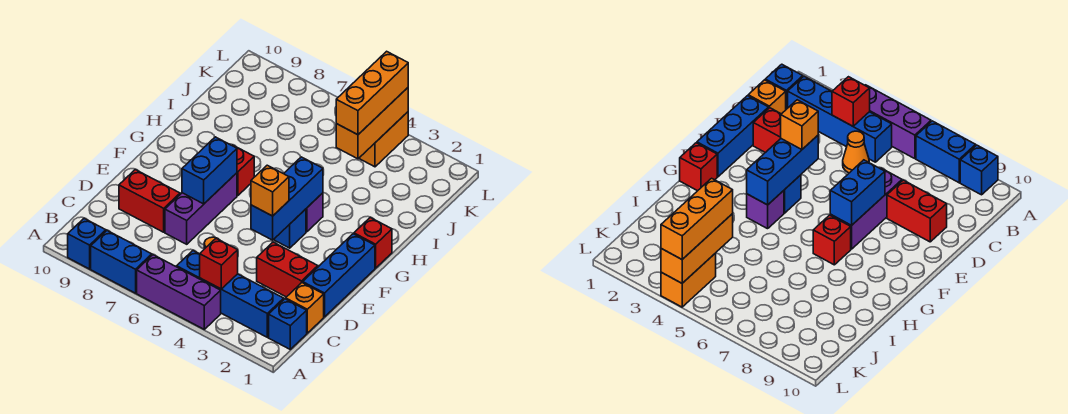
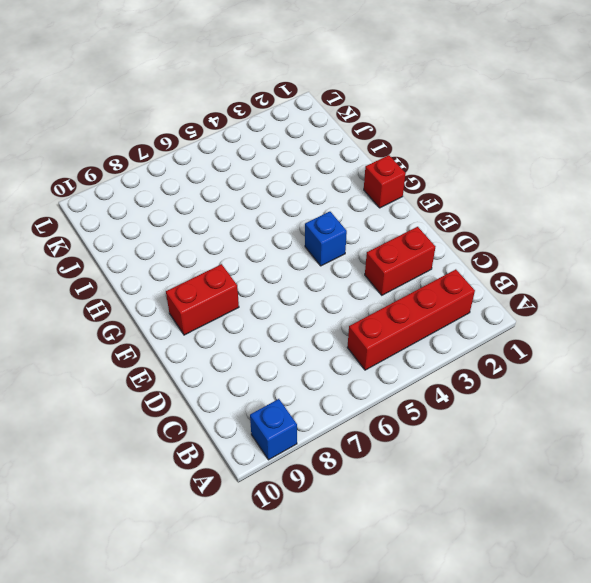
red brick B2:B5 level 1 -> blue brick B2:B5 level 1
red brick F8:F9 level 1 -> red brick D8:D9 level 1
none -> purple brick A4:A6 level 1
none -> blue brick A7:A8 level 1
none -> blue brick B1 level 1

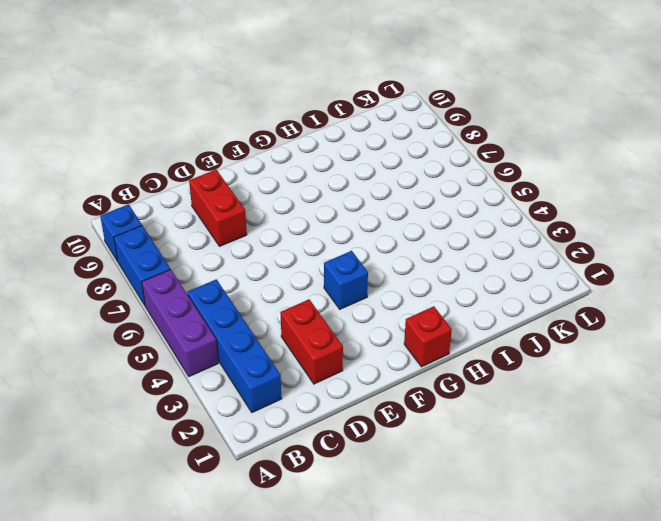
none -> blue brick B1 level 1
none -> orange brick C1 level 1
none -> orange cone C5 level 1

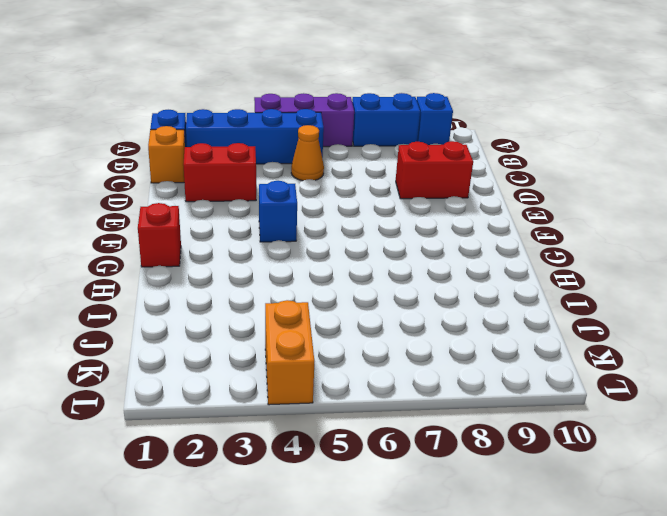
none -> blue brick D1:F1 level 1
none -> purple brick D7:F7 level 1
none -> purple brick G4 level 1

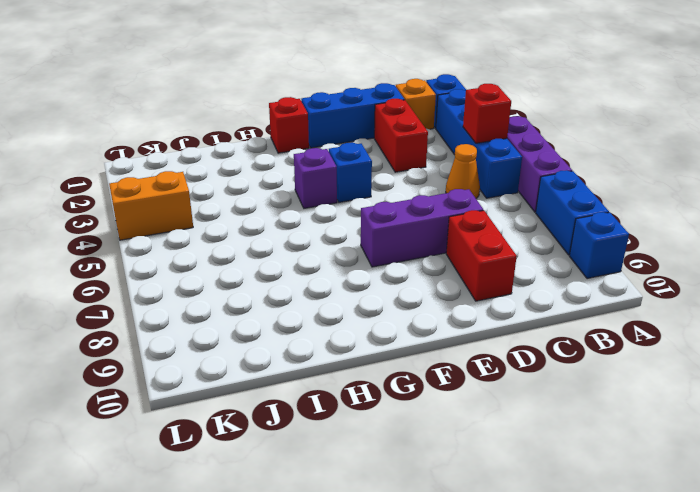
none -> red brick G7 level 1
none -> blue brick E4:G4 level 2
none -> blue brick E7:F7 level 2

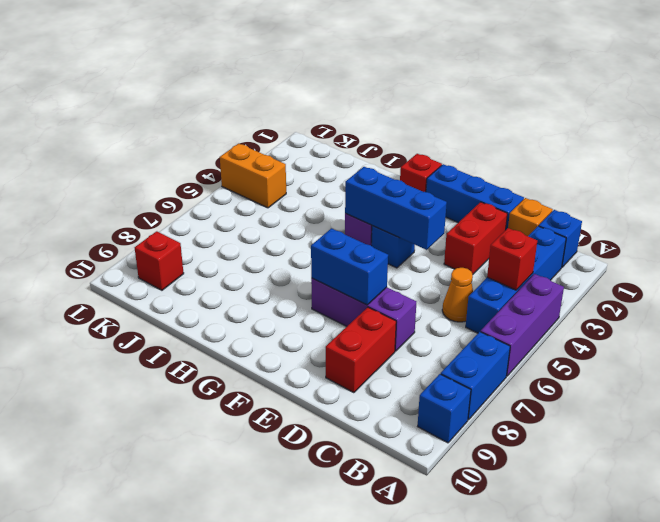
red brick K9 level 1 -> red brick G7 level 1
none -> orange brick J4:L4 level 2
none -> orange brick E4 level 3
none -> orange brick J4:L4 level 3

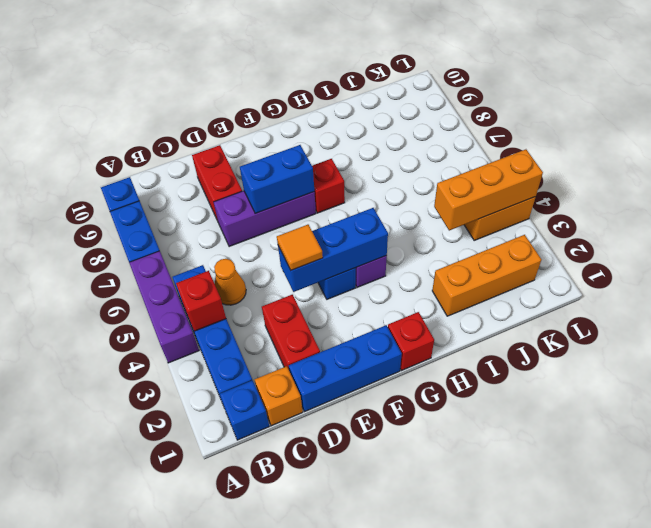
orange tile E4 level 3 -> orange brick E4 level 3
orange brick I2:K2 level 1 -> orange brick J4:L4 level 3

